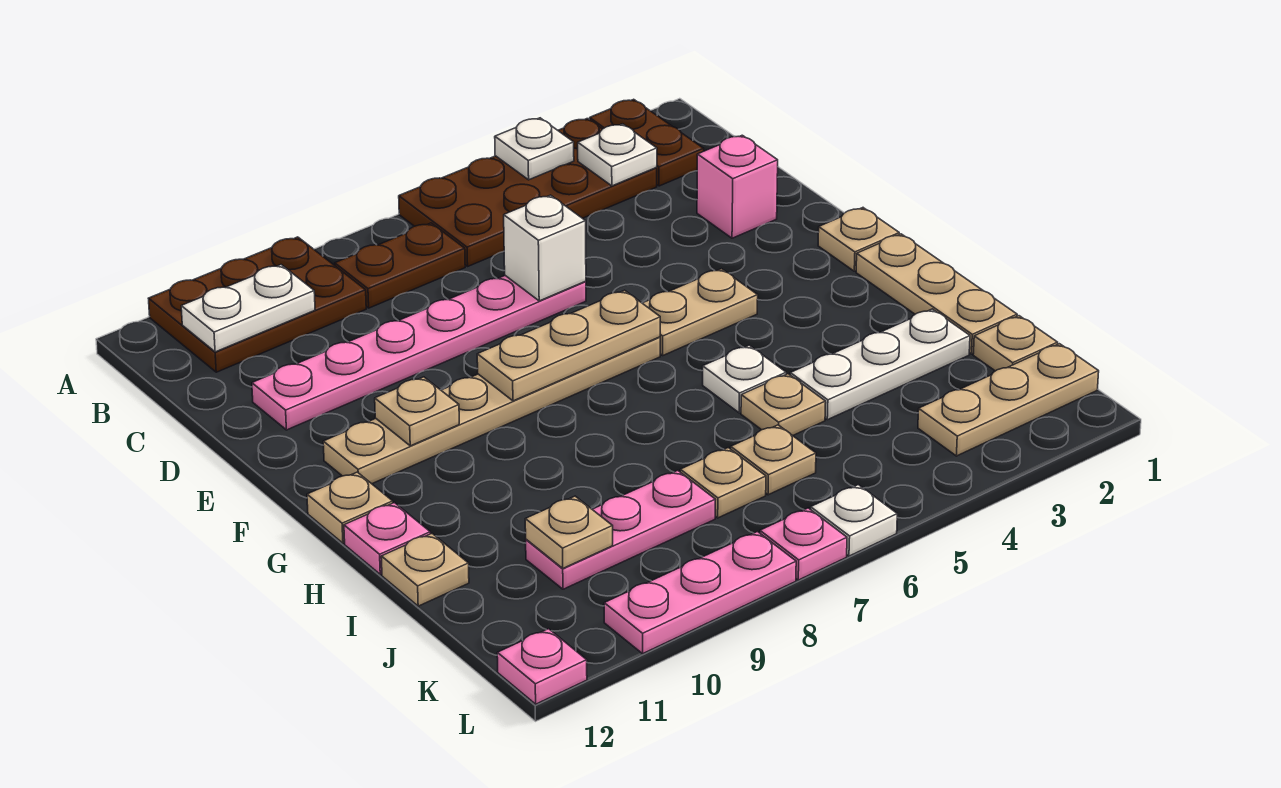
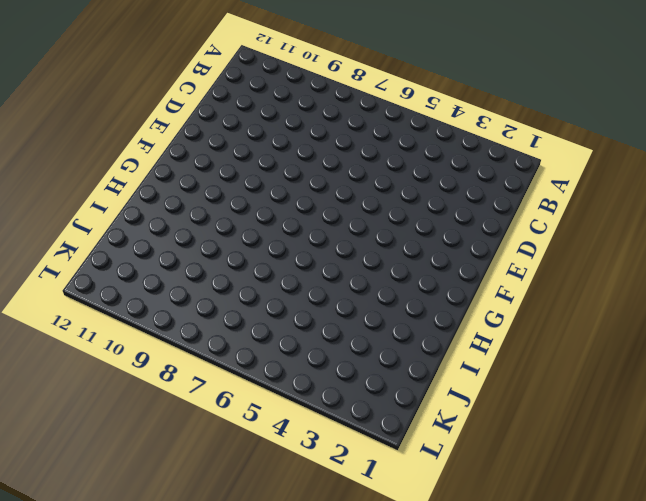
none -> brown plate A2:B2 level 1
none -> brown plate A3:B6 level 1
none -> brown plate A9:B11 level 1
none -> brown plate B7:B8 level 1

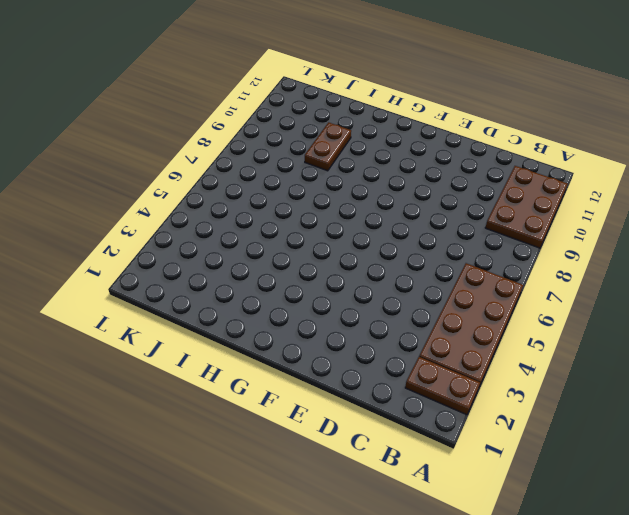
brown plate I9:I10 level 1 -> brown plate B7:B8 level 1
none -> pink brick D2 level 1
none -> pink plate D6:D11 level 1
none -> tan plate F1 level 1
none -> tan plate F4:F5 level 1

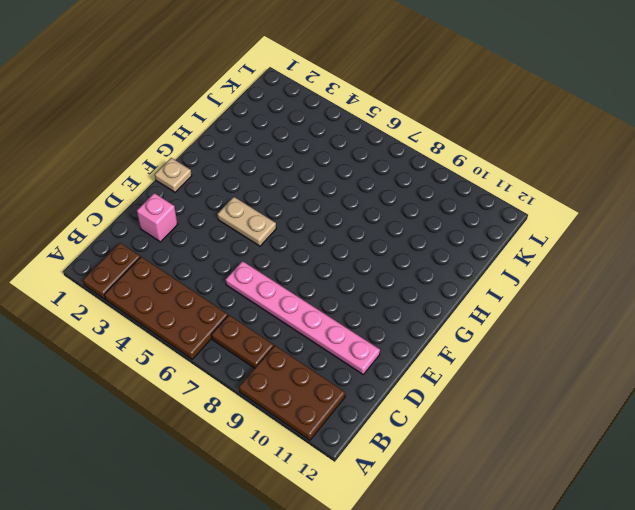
none -> tan plate F6:F11 level 1
none -> tan plate G1:I1 level 1
none -> tan plate G12 level 1
none -> white plate H5 level 1

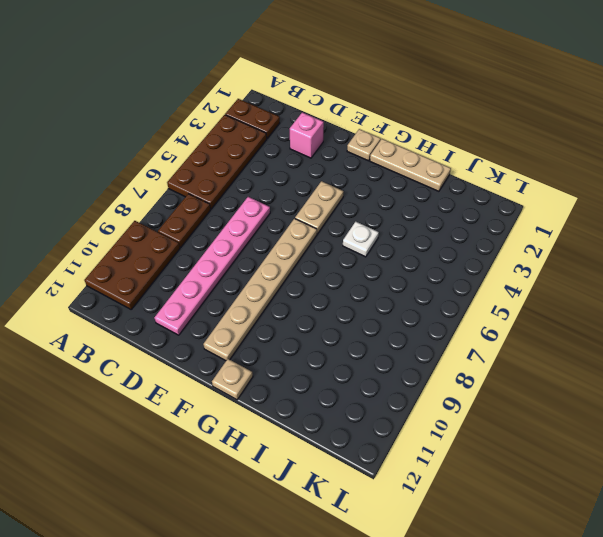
none -> pink plate H12 level 1
none -> white plate I2:I4 level 1
none -> tan plate I5 level 1
none -> tan plate I12 level 1

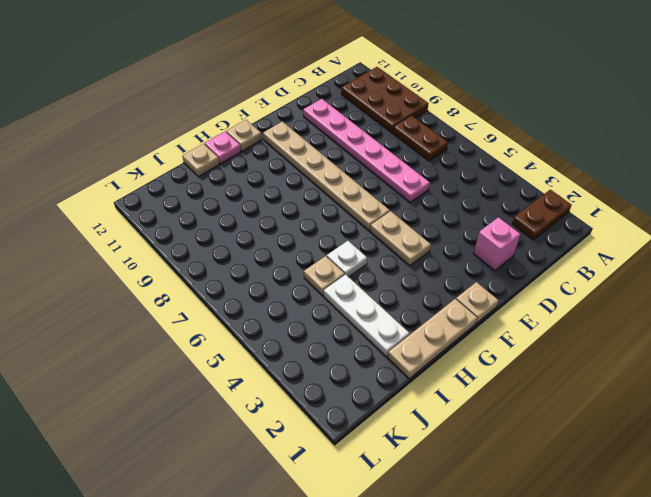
none -> brown plate A3:B6 level 1
none -> tan plate J1 level 1
none -> tan plate J6 level 1
none -> tan plate J7 level 1

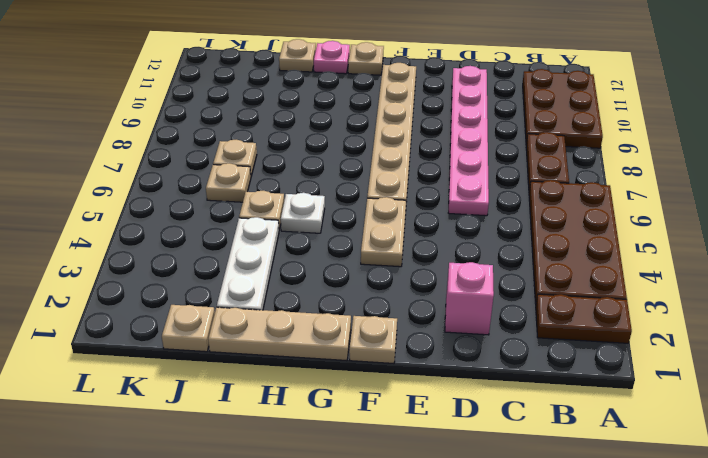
none -> pink plate J8:J10 level 1
none -> tan plate K1:K3 level 1
none -> white plate L6 level 1
none -> pink plate L7 level 1

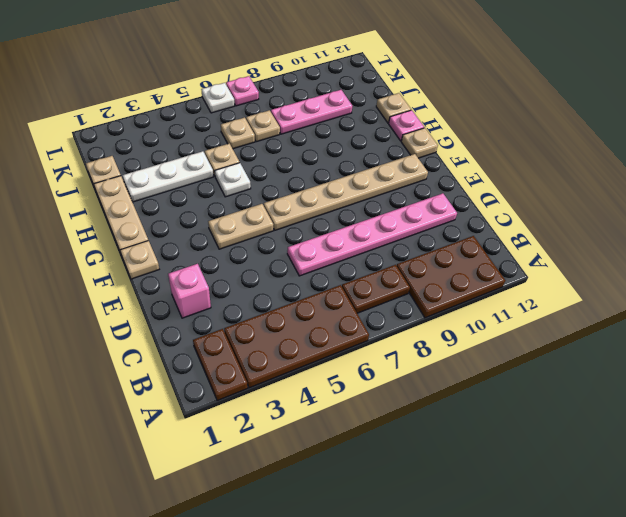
none -> tan plate K1:K3 level 1
none -> pink plate L8:L10 level 1
none -> pink plate L12 level 1
none -> white plate A4 level 2

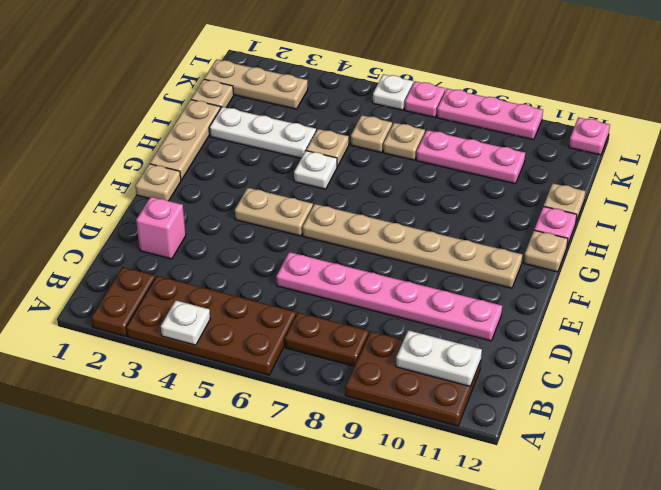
none -> white plate B3 level 2
none -> white brick D6 level 2
none -> tan plate F6:F8 level 2
none -> tan plate F10 level 2

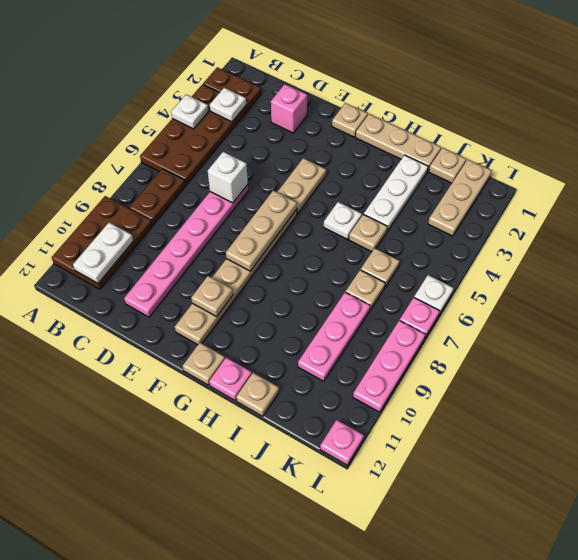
none -> tan plate J10 level 2

